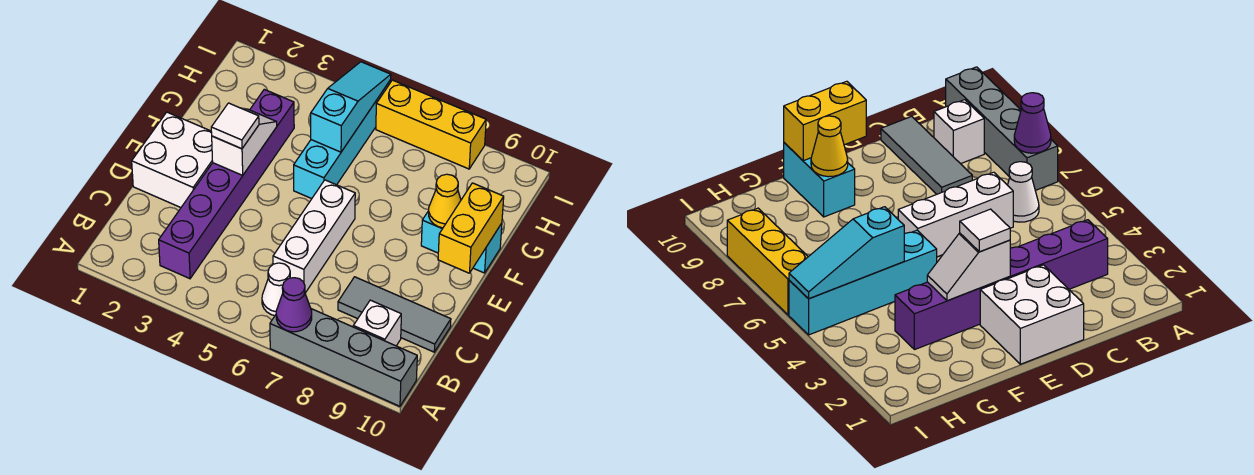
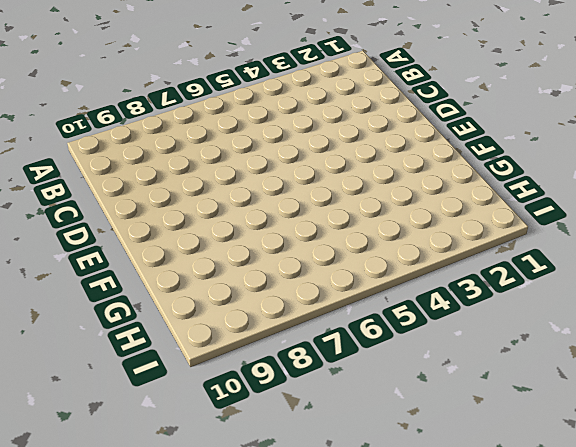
none -> grey brick A7:A10 level 1
none -> purple brick B3:G3 level 1
none -> white cone B6 level 1

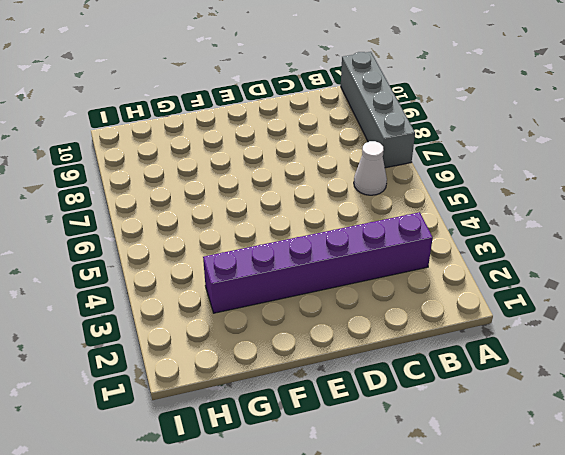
none -> white brick B9 level 1
none -> white brick C6:E6 level 1
none -> grey tile C8:C10 level 1

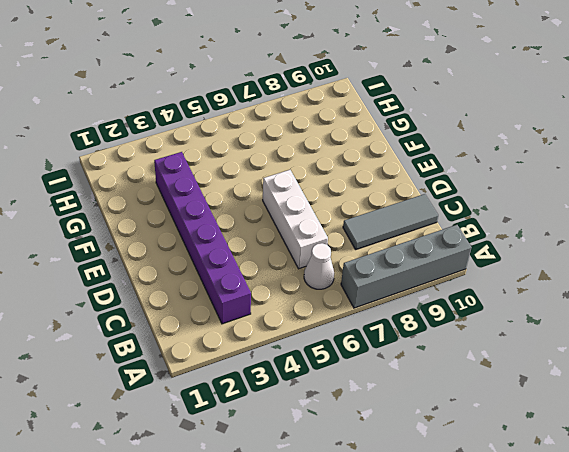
none -> white brick B9 level 1
none -> white brick D1:E2 level 1
none -> cyan brick F5:I5 level 1

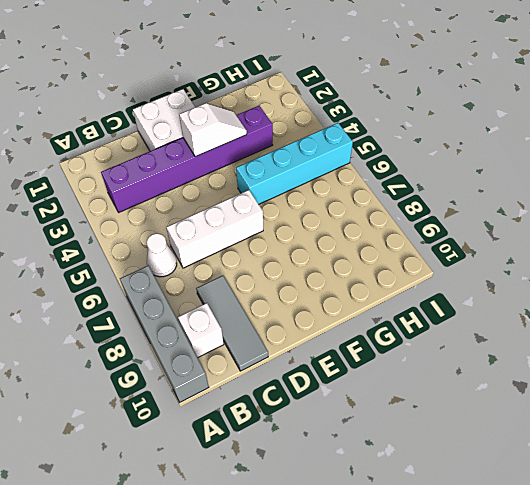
none -> cyan brick F9:F10 level 1
none -> yellow brick I6:I8 level 1
none -> purple cone A7 level 2

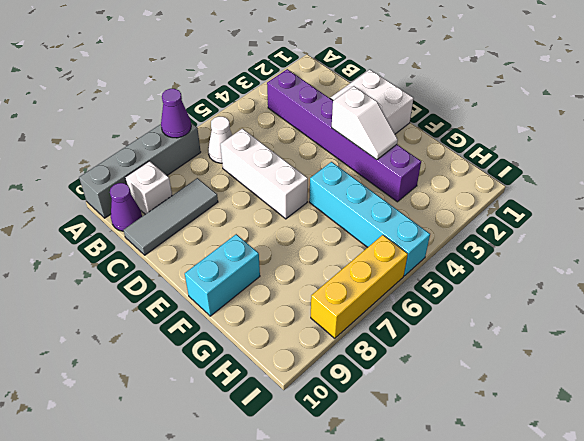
purple cone B10 level 1 -> none
none -> yellow brick E10:F10 level 2
none -> yellow cone F9 level 2
none -> cyan slope G5:I5 level 2 top G

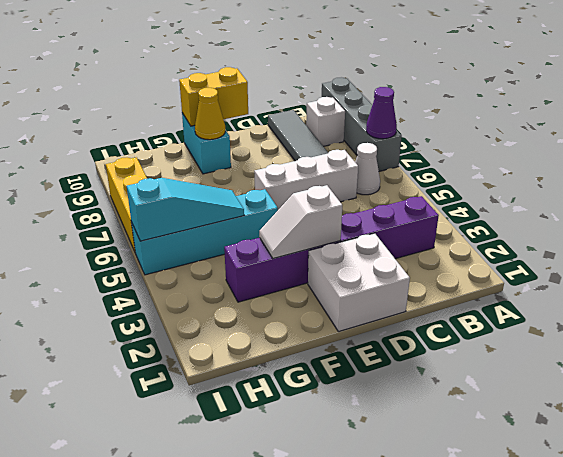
cyan slope G5:I5 level 2 top I -> cyan slope G5:I5 level 2 top G
none -> white tile E3 level 3

